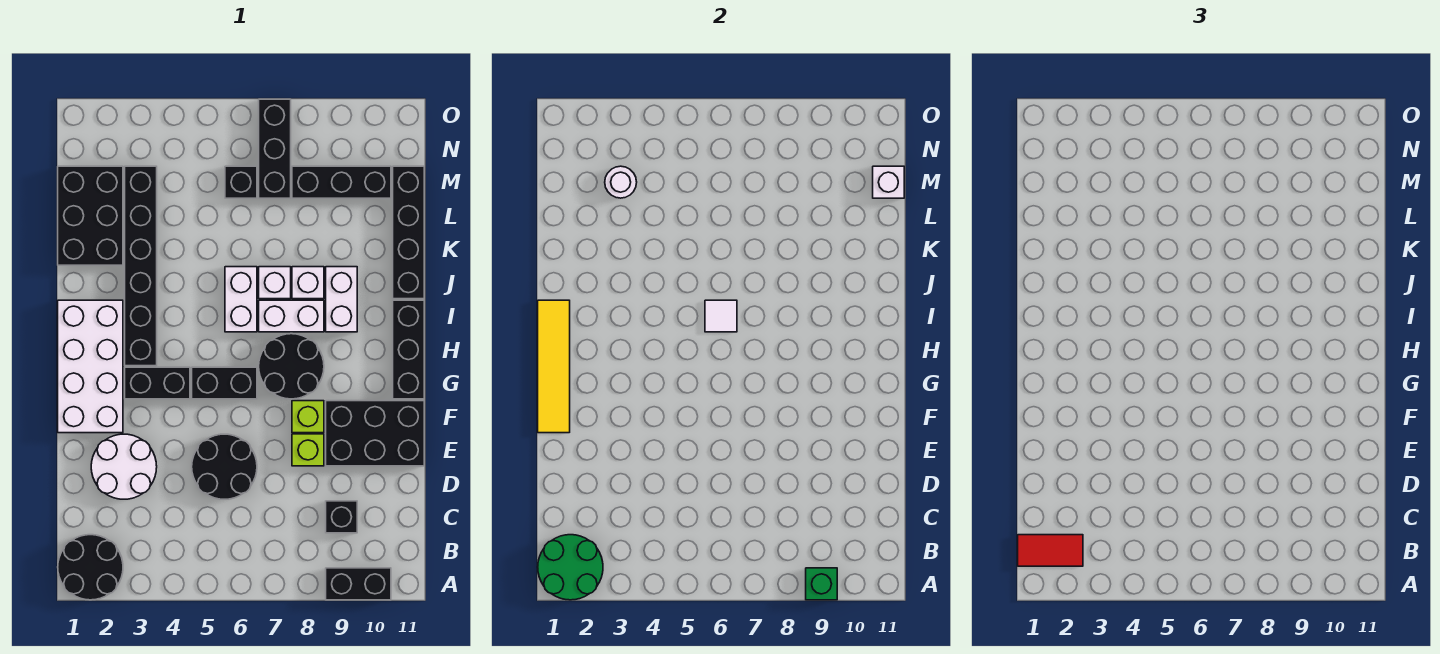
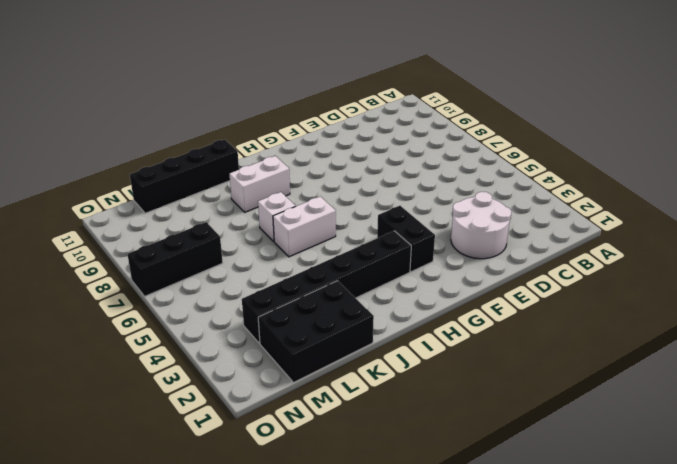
none -> black round brick A1:B2 level 1
none -> black brick A9:A10 level 1
none -> black brick C9 level 1
none -> black round brick D5:E6 level 1

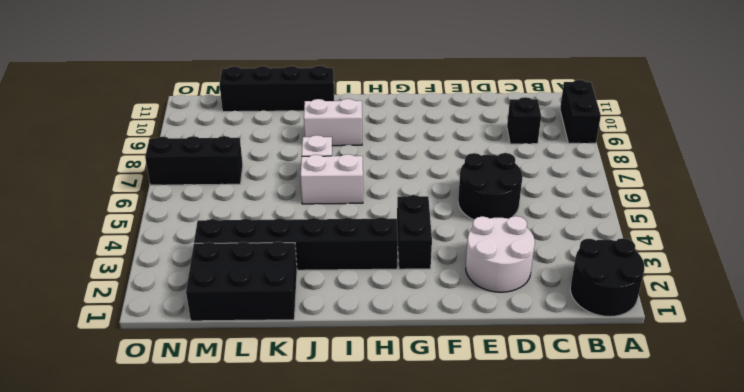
none -> lime brick E8 level 1
none -> black brick E9:F11 level 1
none -> white brick F1:I2 level 1
none -> lime brick F8 level 1

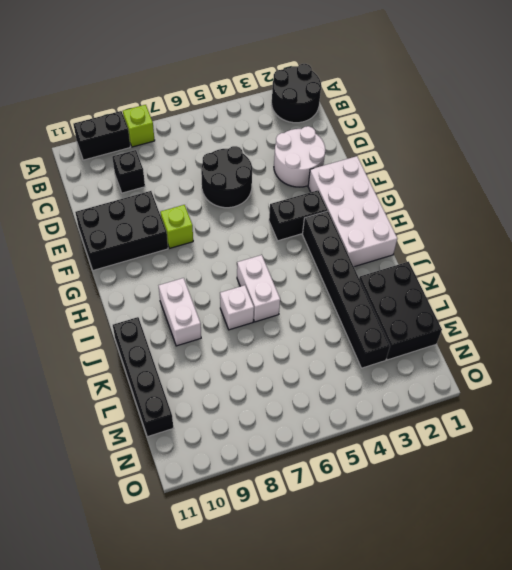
lime brick A8 level 1 -> lime brick E8 level 1
none -> black brick G5:G6 level 1
none -> black round brick G7:H8 level 1
none -> black brick G11:I11 level 1
none -> white brick I7:I8 level 1

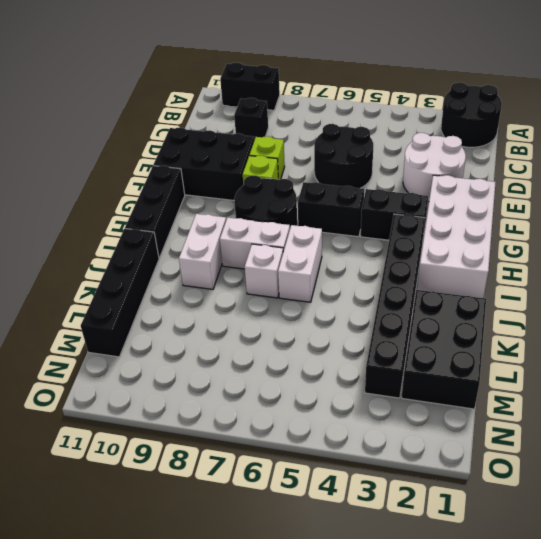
none -> white brick J8 level 1
none -> black brick M6 level 1
none -> black brick M7:O7 level 1
none -> black brick M8:M10 level 1

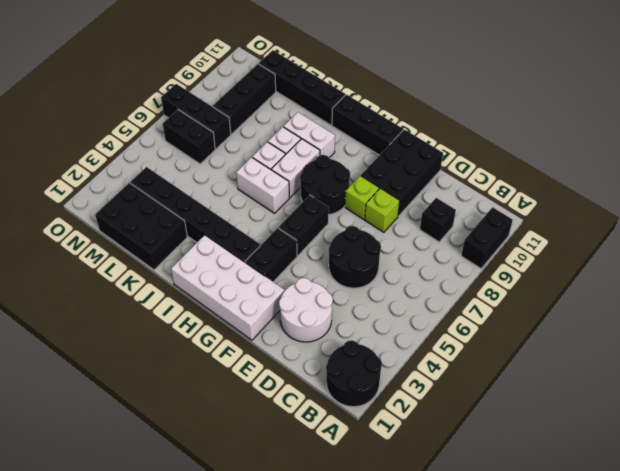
black brick M6:N6 level 1 -> black brick M6 level 1
none -> green round brick A1:B2 level 2
none -> green brick A9 level 2
none -> yellow tile F1:I1 level 2
none -> white tile I6 level 2

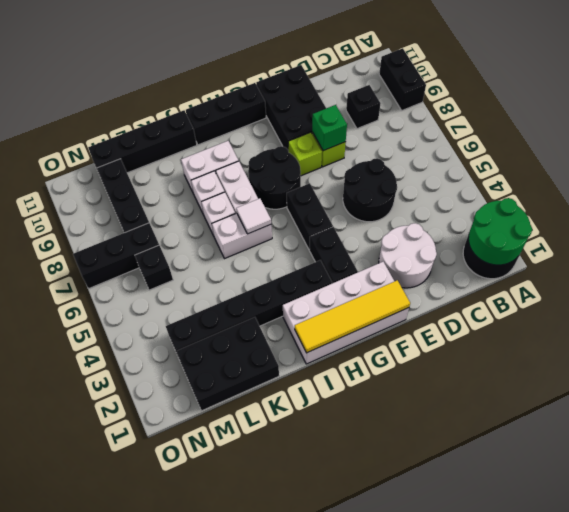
green brick E8 level 2 -> green brick A9 level 2
none -> white round brick M3 level 2
none -> white brick M11 level 2
none -> red tile B1:B2 level 3

